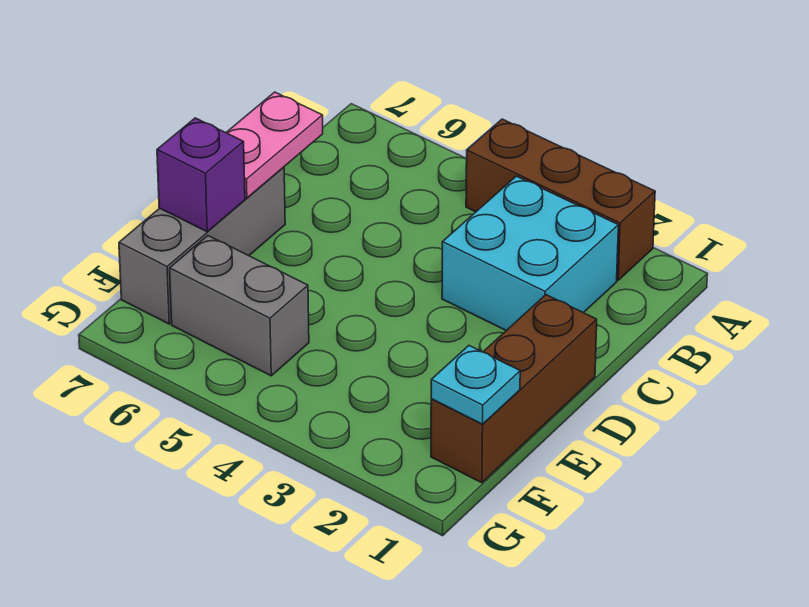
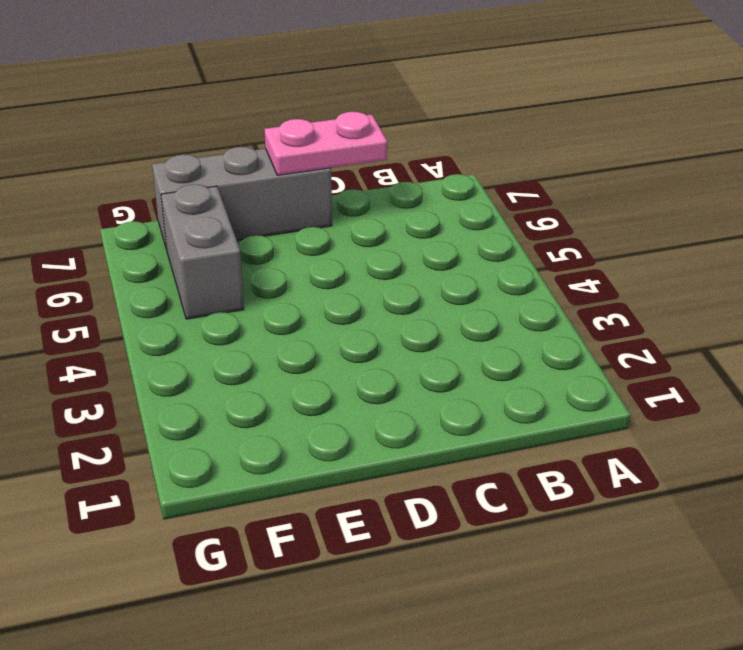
none -> brown brick A2:A4 level 1
none -> cyan brick B2:C3 level 1

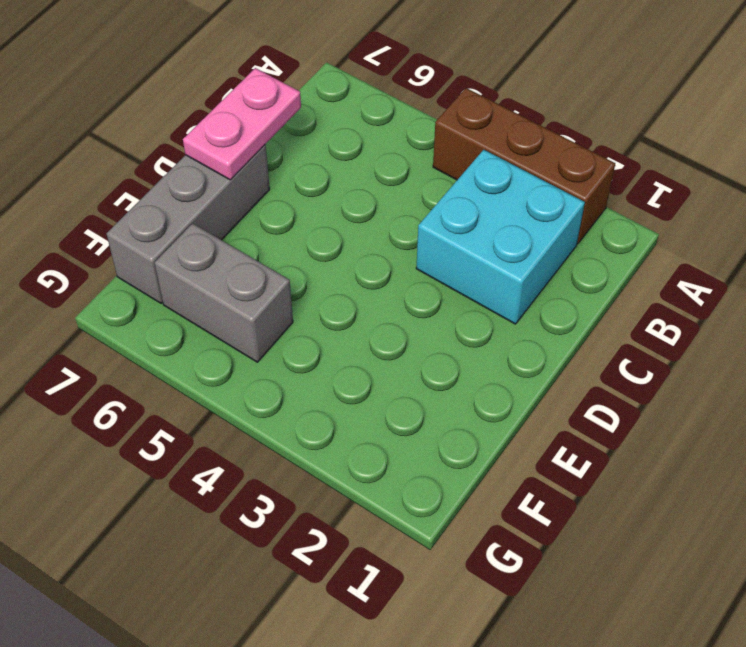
none -> brown brick D1:F1 level 1
none -> purple brick E7 level 2

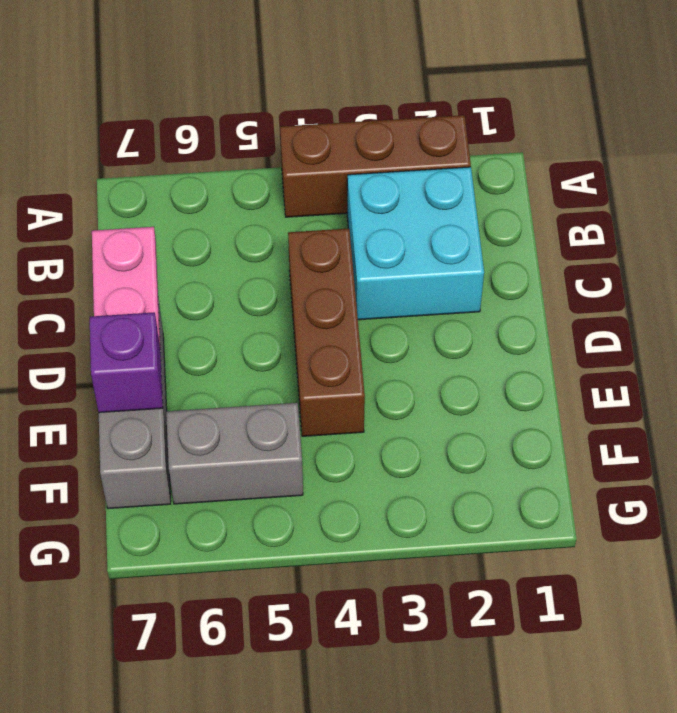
brown brick C4:E4 level 1 -> brown brick D1:F1 level 1
none -> cyan plate F1 level 2

